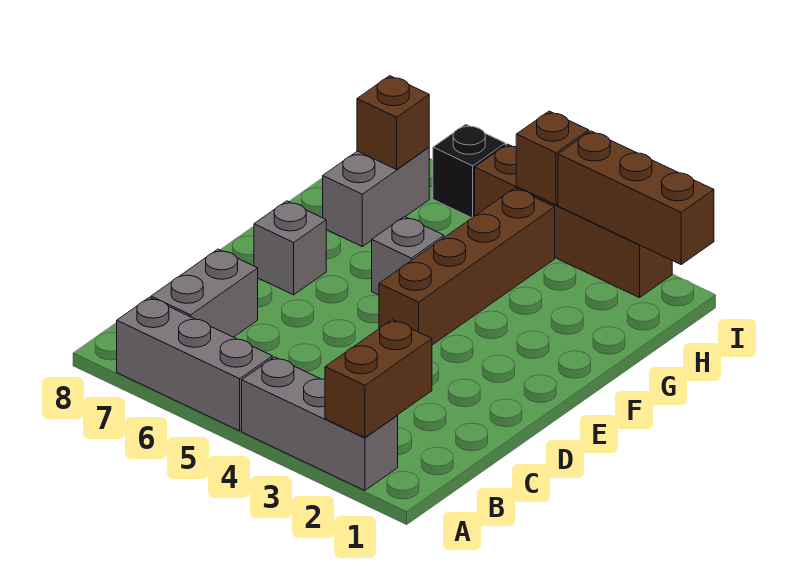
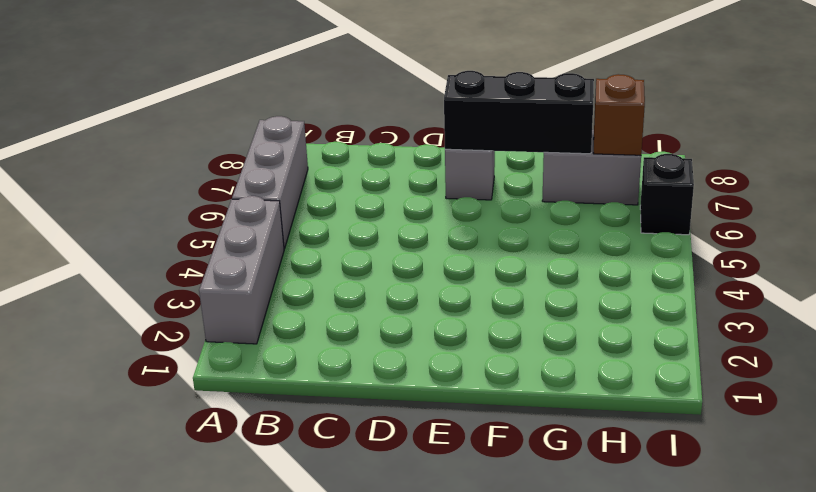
black brick E7:G7 level 2 -> none
none -> grey brick B7:C7 level 1
none -> brown brick E4:H4 level 1
none -> grey brick F5 level 1

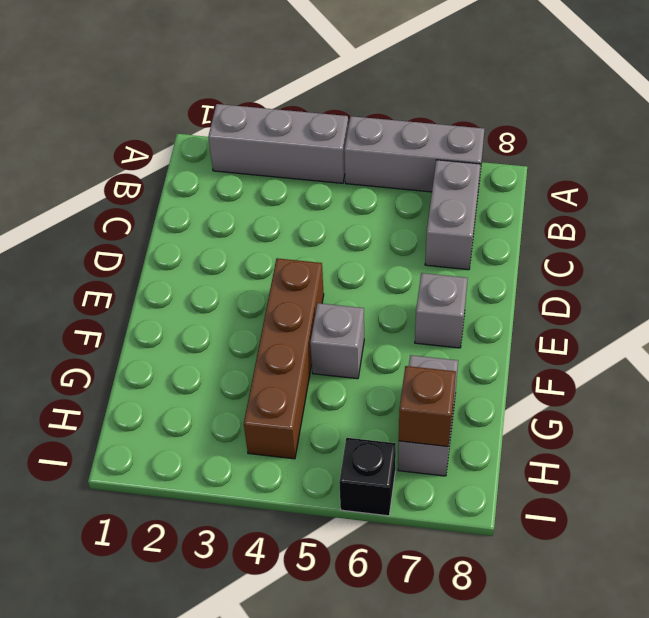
none -> brown brick I2:I5 level 1
none -> brown brick A2:B2 level 2
none -> brown brick I1:I3 level 2

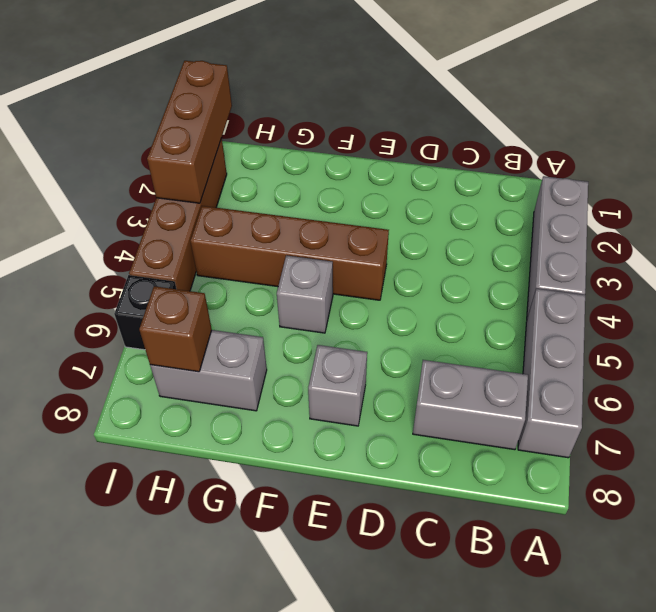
none -> brown brick A2:B2 level 2
none -> brown brick I4 level 2

